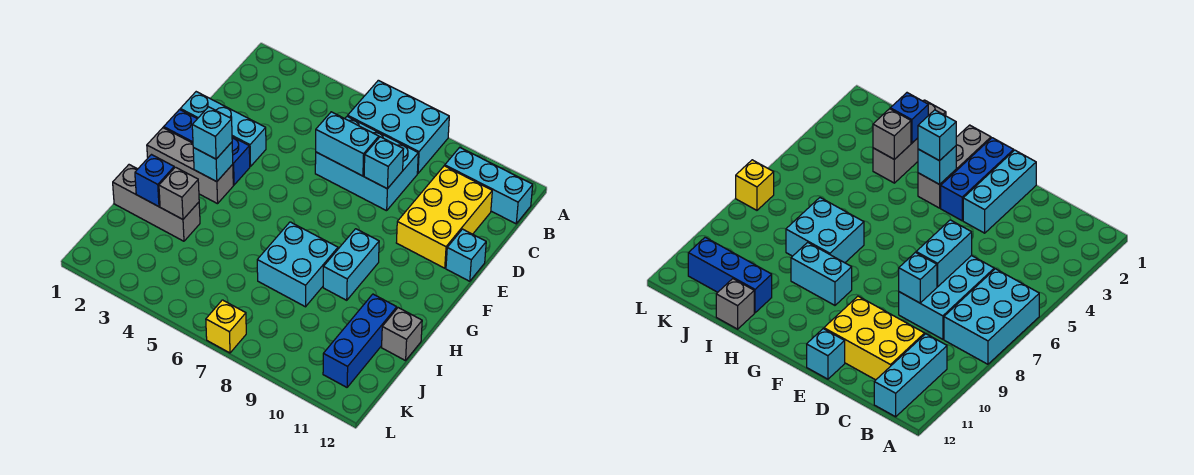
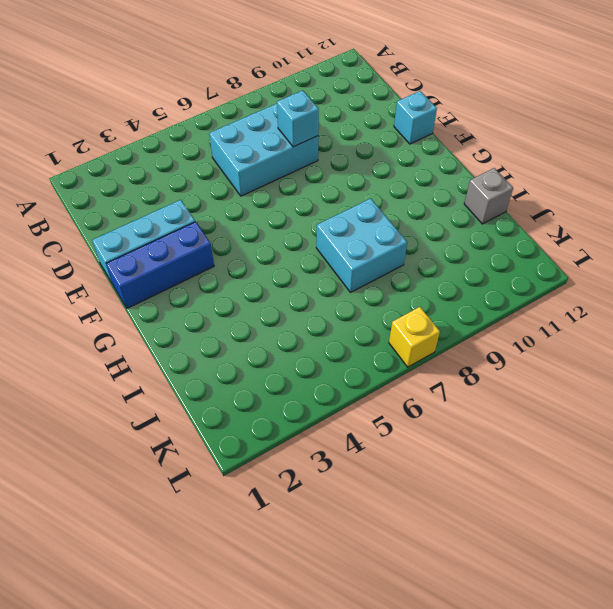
none -> cyan brick A6:B8 level 1
none -> cyan brick B10:B12 level 1
none -> yellow brick C10:E11 level 1

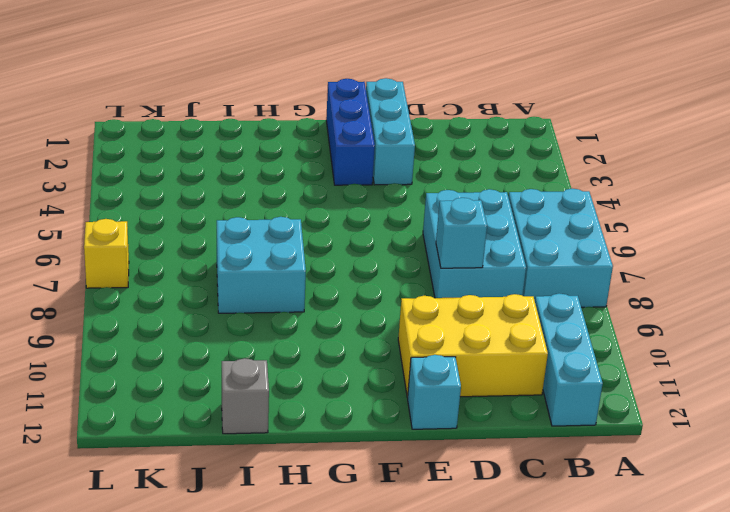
none -> grey brick G1:G3 level 1
none -> cyan brick G9:H9 level 1
none -> grey brick I1:I3 level 1

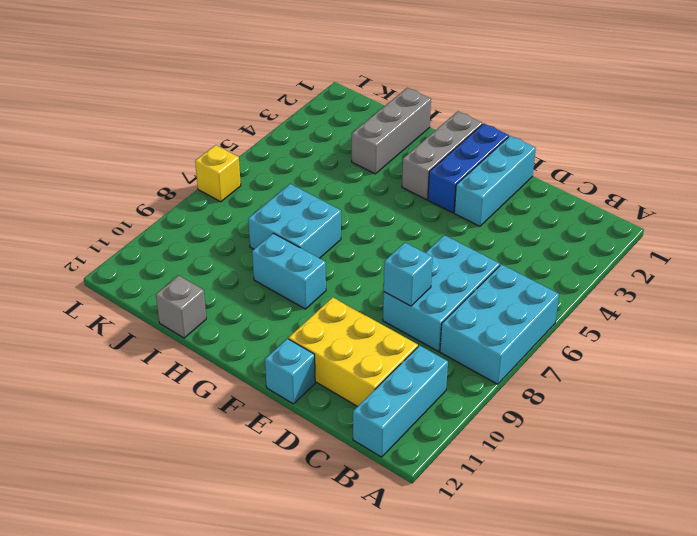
none -> blue brick I11:K11 level 1
none -> cyan brick D6:D7 level 2
none -> cyan brick G3 level 2

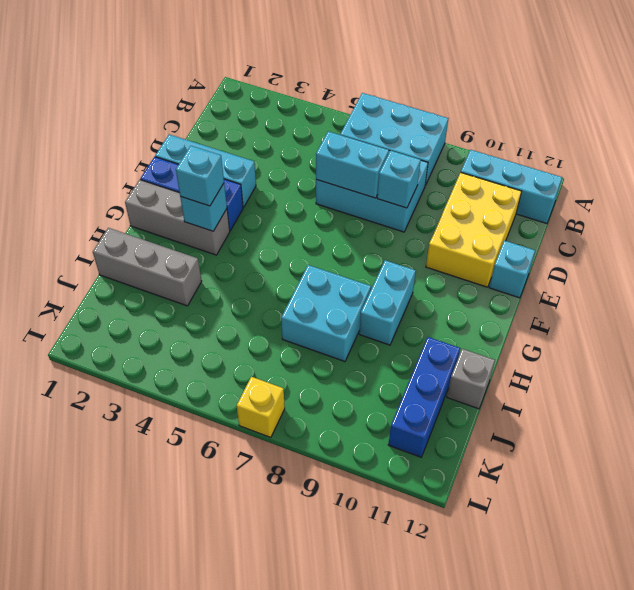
none -> blue brick I2 level 2
none -> grey brick I3 level 2

